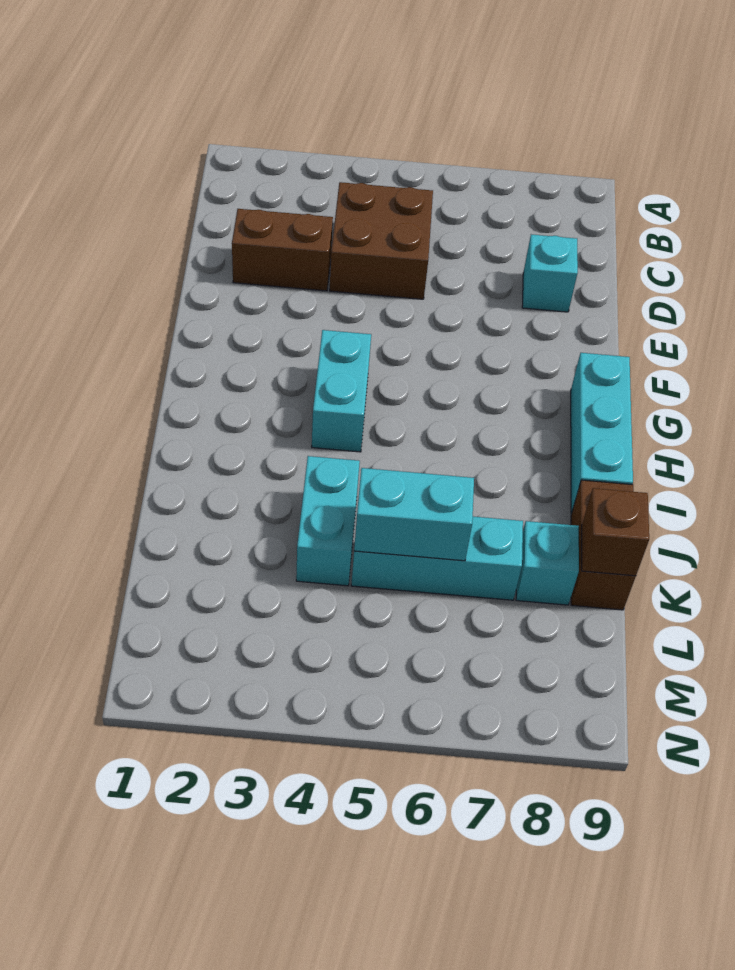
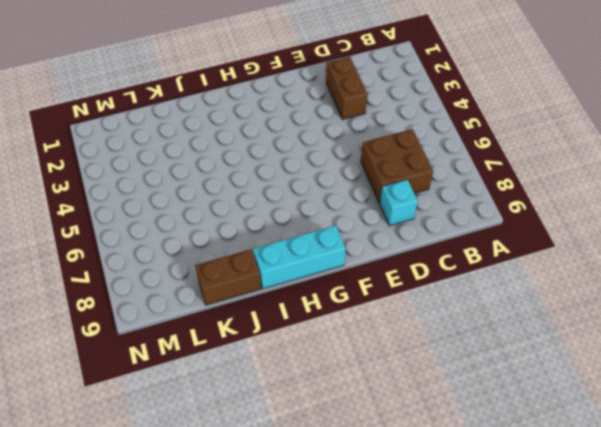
brown brick C6:D7 level 1 -> brown brick C4:D5 level 1
none -> cyan brick G4:H4 level 1
none -> cyan brick J4:K4 level 1

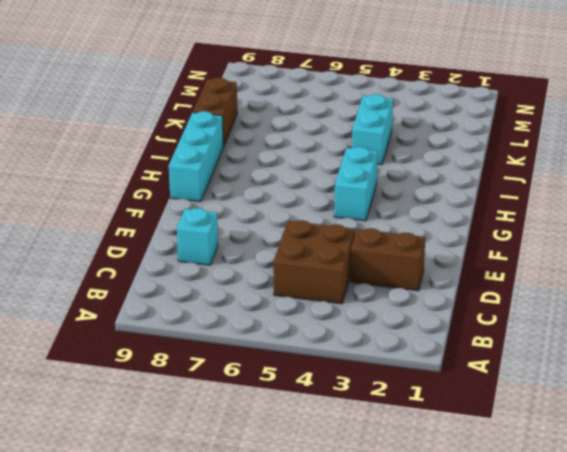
none -> cyan brick K5:K7 level 1
none -> cyan brick K8 level 1

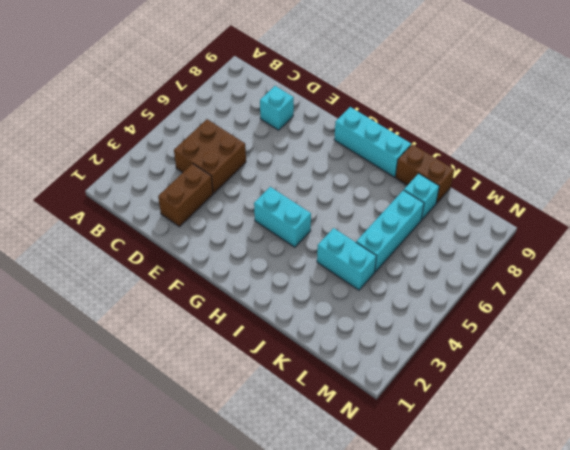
none -> cyan brick K5:K6 level 2
none -> brown brick K9 level 2

